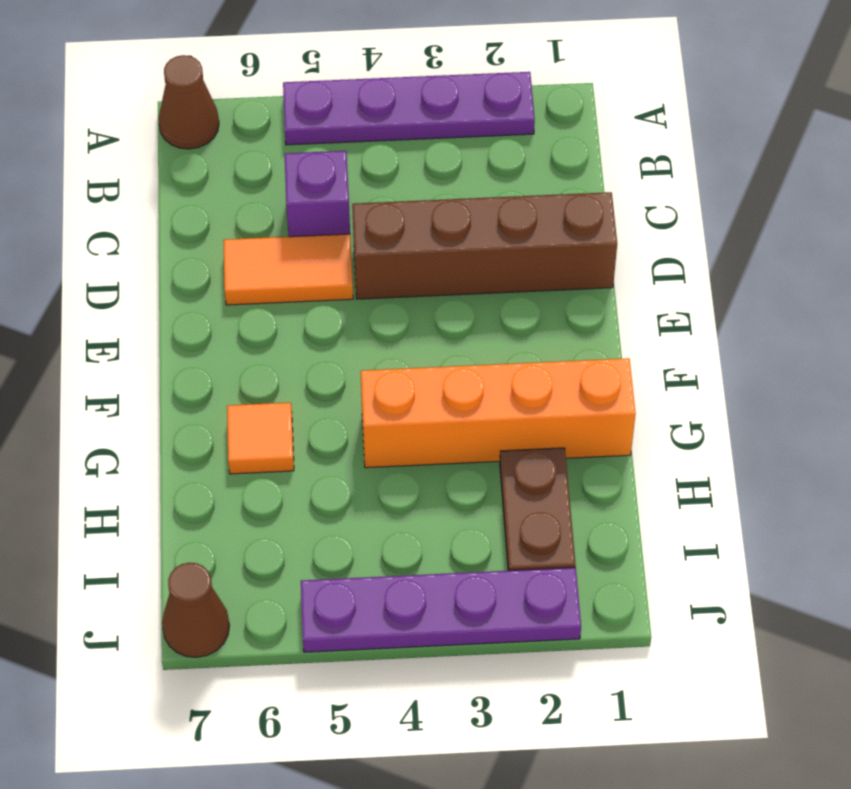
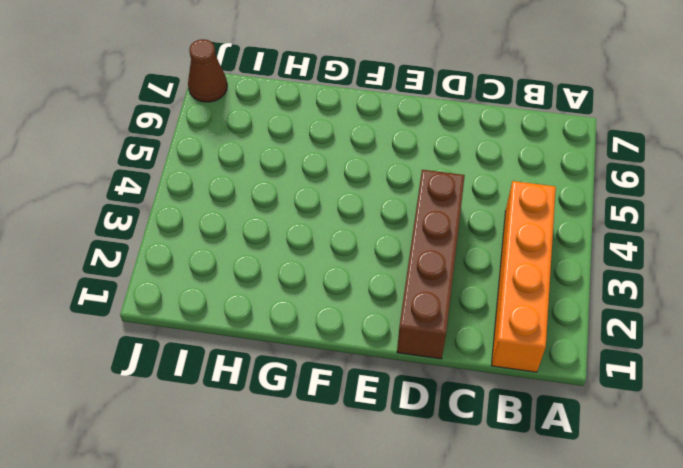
orange brick B1:B4 level 1 -> orange brick G1:G4 level 1
none -> purple plate A2:A5 level 1
none -> brown cone A7 level 1

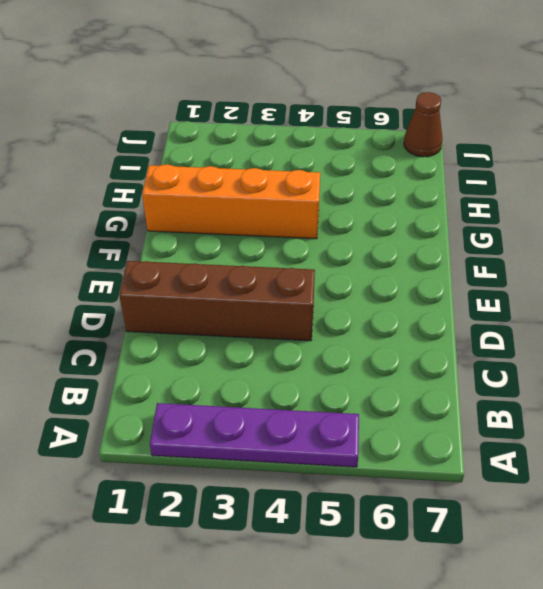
none -> brown cone A7 level 1
none -> purple brick C5 level 1

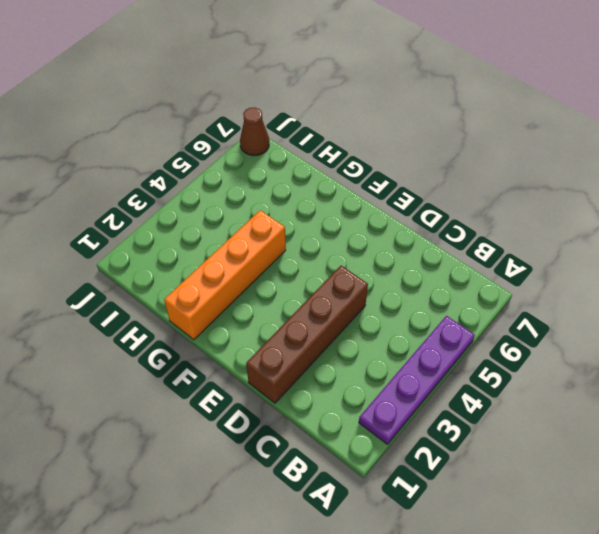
none -> brown cone A7 level 1
none -> purple brick C5 level 1

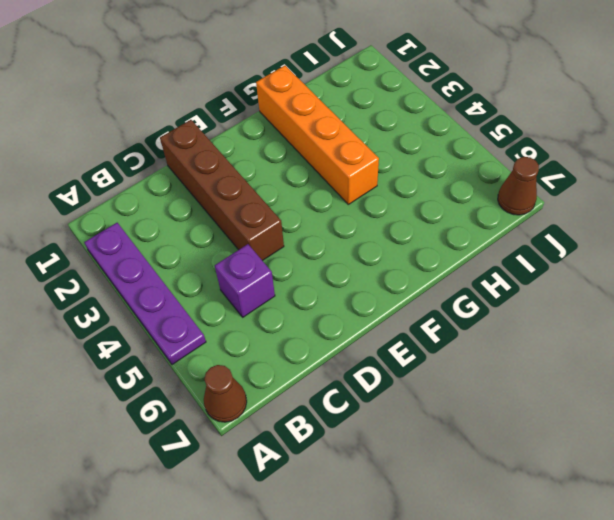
none -> orange tile D5:D6 level 1
none -> orange tile G6 level 1

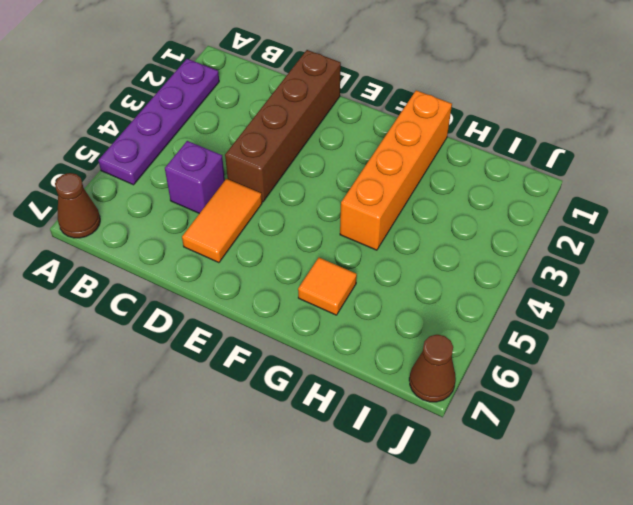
none -> brown plate H2:I2 level 1
none -> purple plate J2:J5 level 1

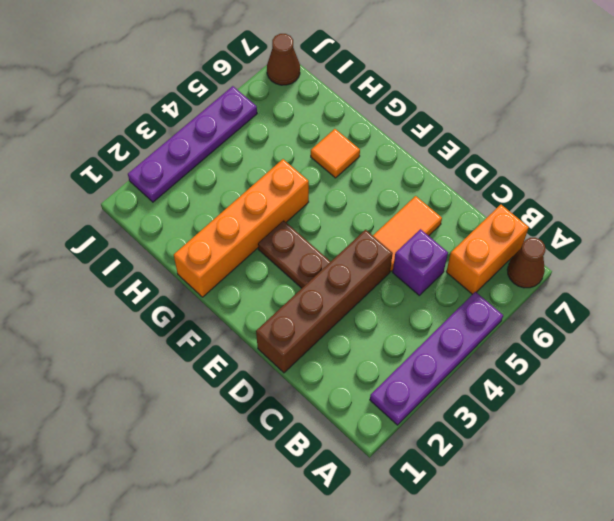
orange brick B6:B7 level 1 -> none
brown plate E3:F3 level 1 -> brown plate H2:I2 level 1

